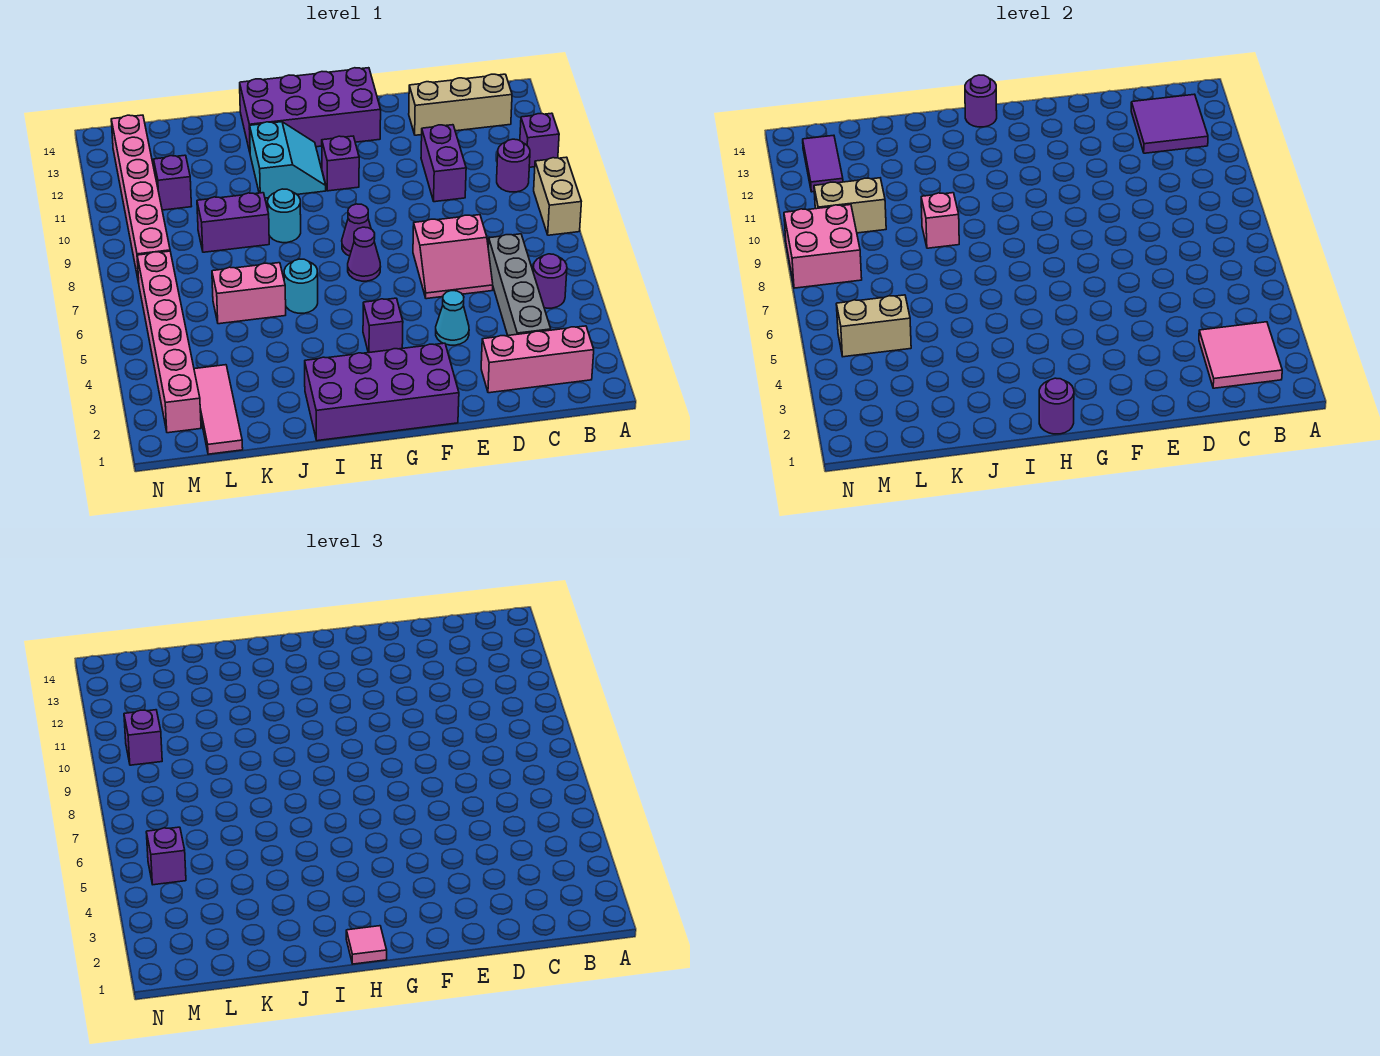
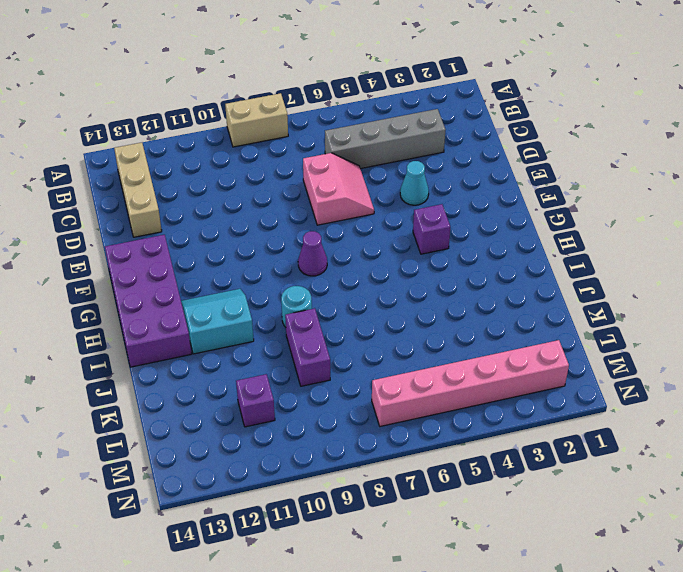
none -> purple brick A11 level 1
none -> pink brick B2:D2 level 1
none -> purple round brick B5 level 1
none -> purple round brick B10 level 1

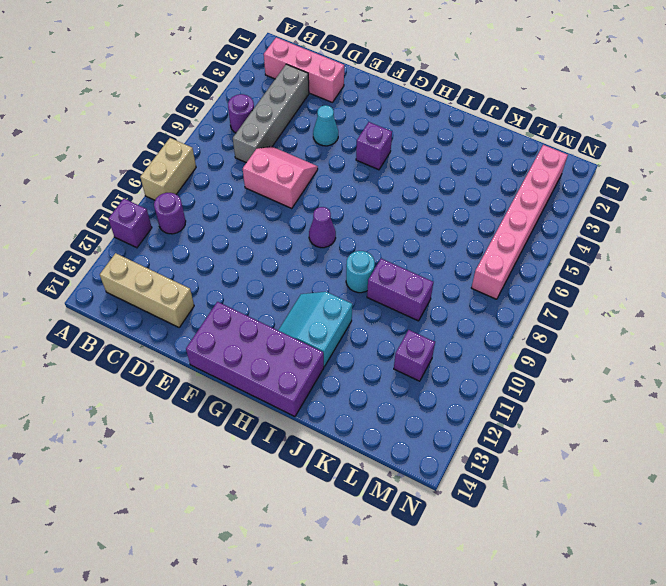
none -> purple brick D10:D11 level 1
none -> purple brick F1:I2 level 1
none -> purple cone G7 level 1
none -> purple brick G11 level 1

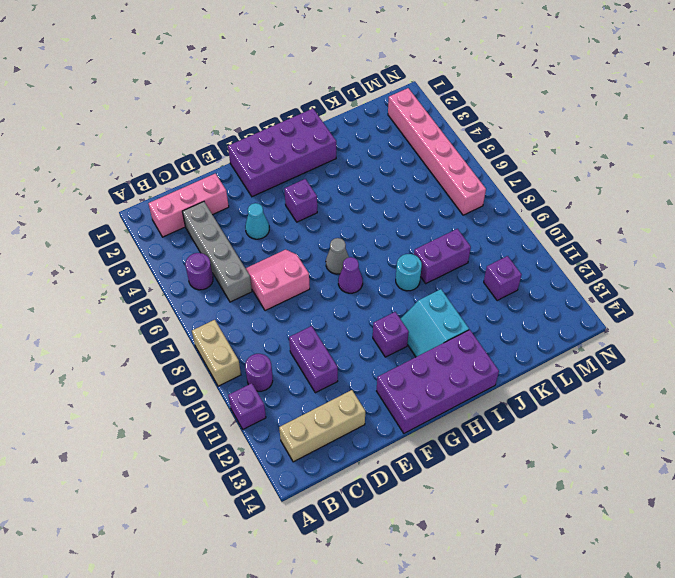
grey cone G7 level 1 -> purple cone G7 level 1
none -> cyan round brick I6 level 1
none -> pink brick J6:K6 level 1
none -> pink tile L1:L3 level 1
none -> pink brick M8:M13 level 1

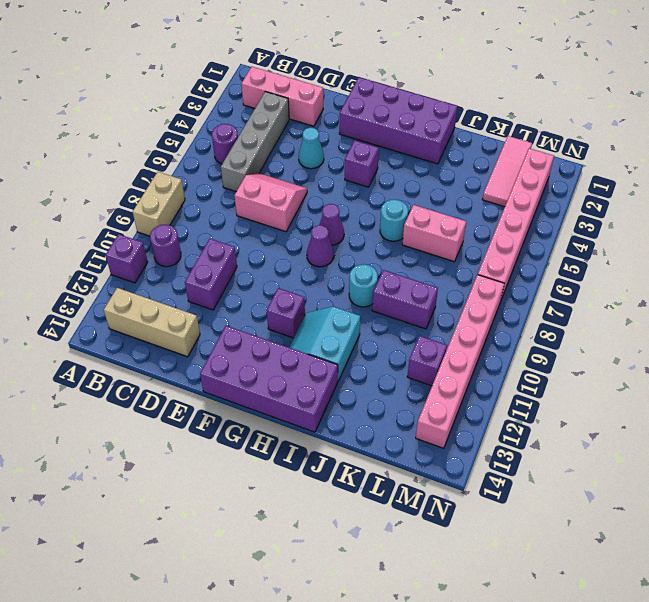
none -> pink tile B2:C3 level 2
none -> purple tile B12:C13 level 2
none -> purple round brick H1 level 2
none -> purple round brick H14 level 2

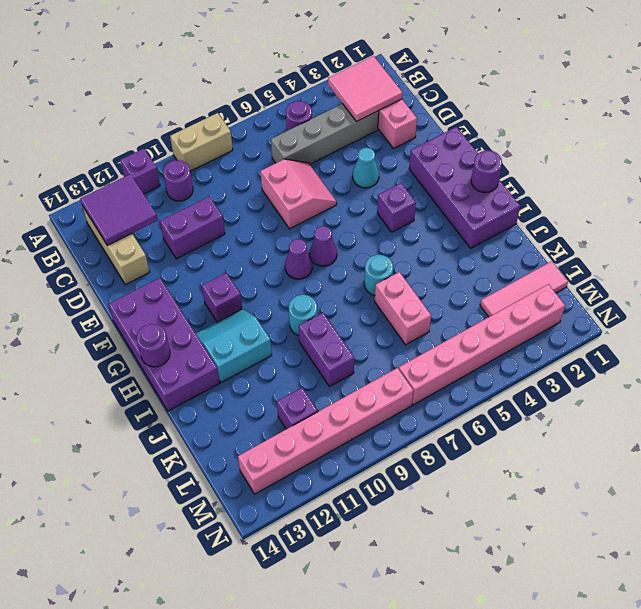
none -> pink brick J9 level 2
none -> tan brick L5:M5 level 2
none -> tan brick L10:M10 level 2
none -> pink brick M8:N9 level 2

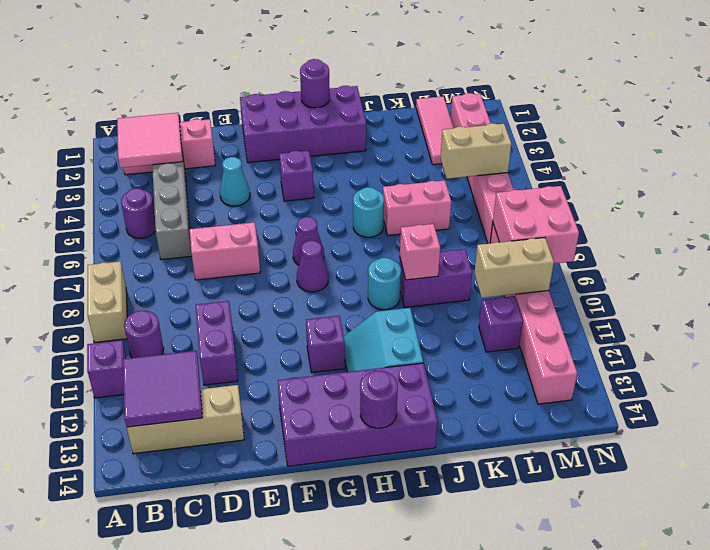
none -> purple tile M12:M13 level 2
none -> pink tile H1 level 3
none -> purple brick M5 level 3
none -> purple brick M10 level 3

